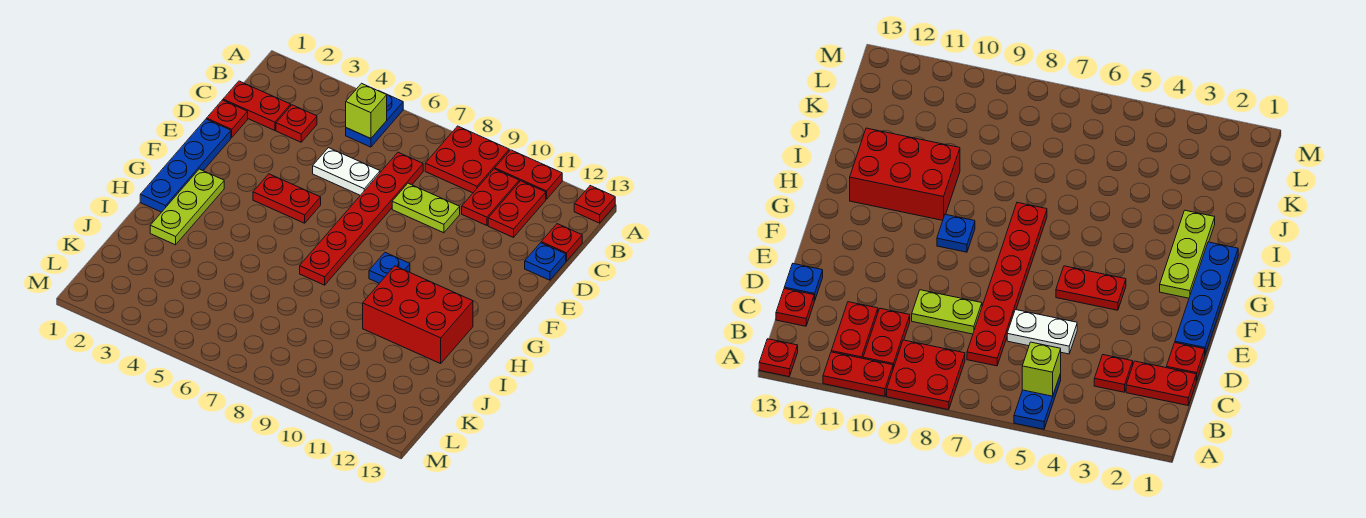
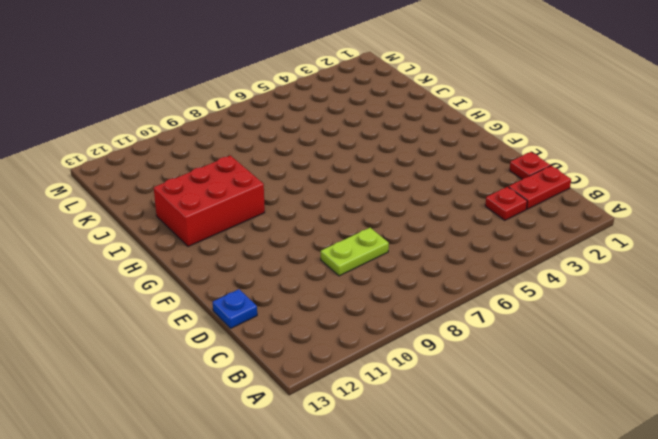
none -> blue plate A5:B5 level 1
none -> red plate A8:B9 level 1
none -> red plate A10:A11 level 1

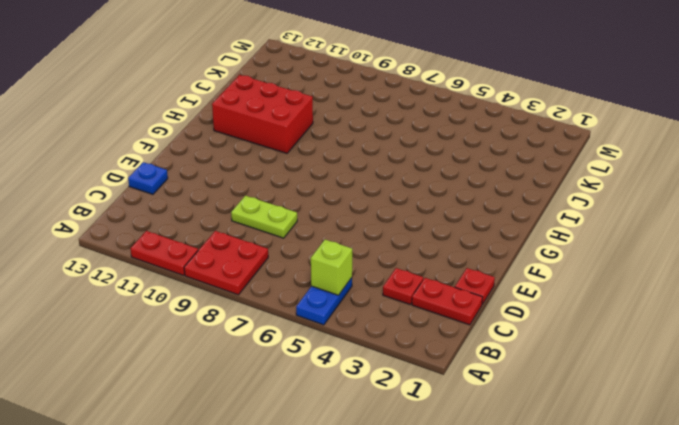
none -> red plate A13 level 1
none -> red plate B10:C10 level 1
none -> red plate B11:C11 level 1

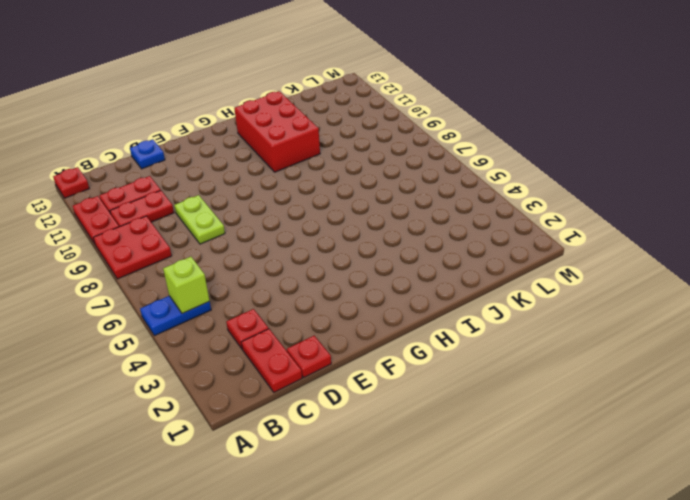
none -> red plate C7:H7 level 1
none -> red plate C13 level 1
none -> white plate D5:D6 level 1

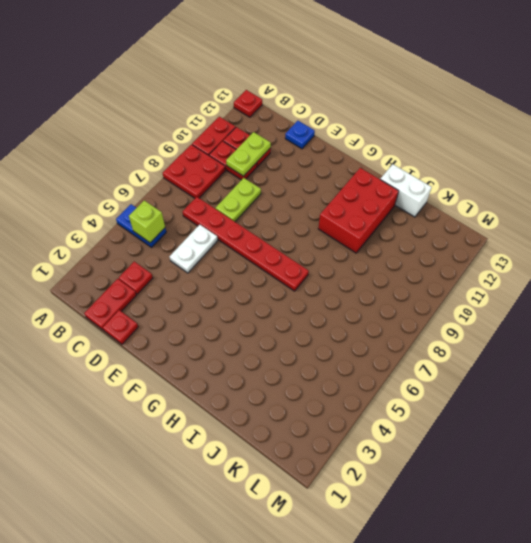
lime plate C10:C11 level 2 -> none
white brick I13:J13 level 1 -> none
none -> red plate C13 level 1
none -> blue plate E1:H1 level 1
none -> red plate F4:F5 level 1

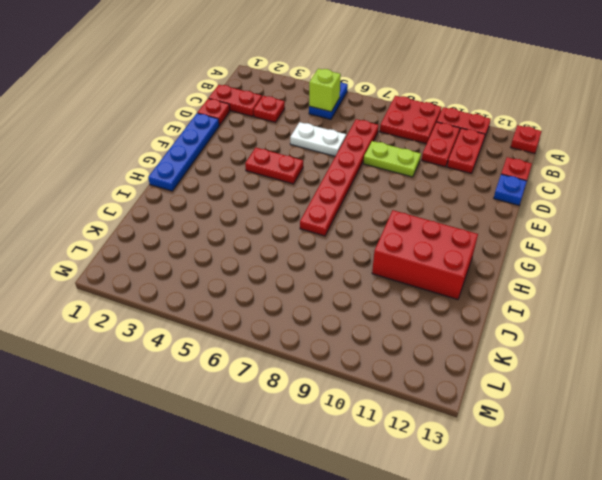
none -> lime plate G2:I2 level 1
none -> blue plate G9 level 1

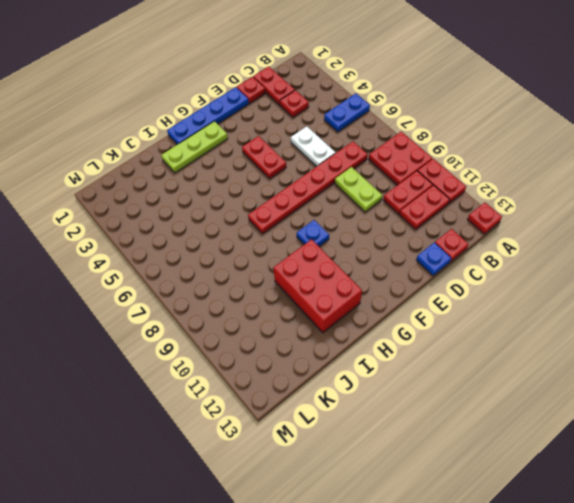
none -> lime brick B5 level 2

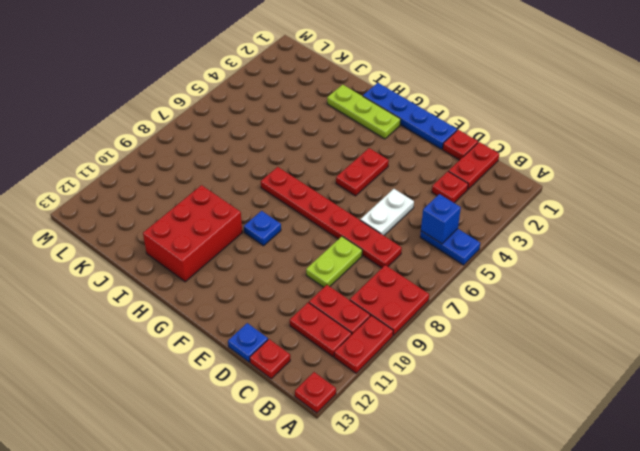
blue brick B5 level 2 -> lime brick B5 level 2

